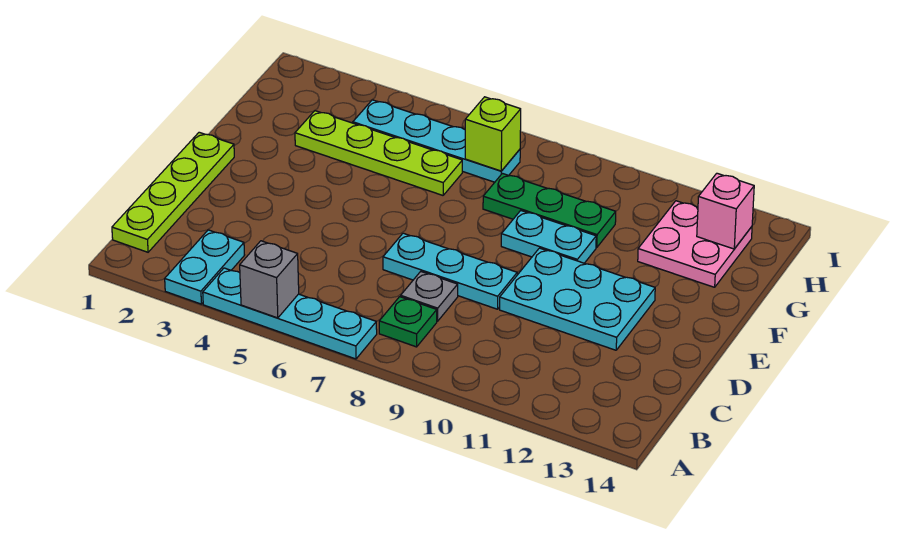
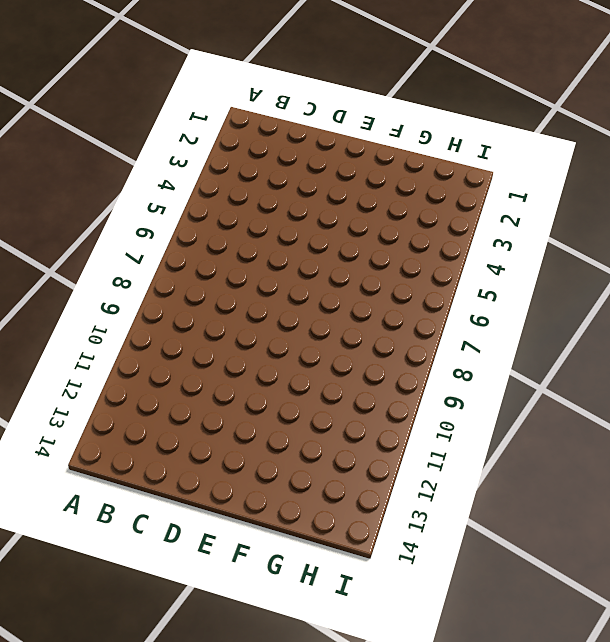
none -> cyan plate A3:B3 level 1
none -> cyan plate A4:A7 level 1
none -> lime plate B1:E1 level 1

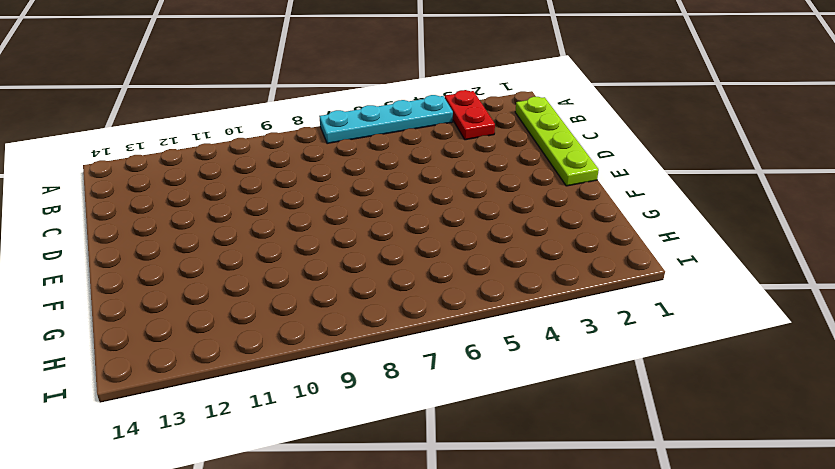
red plate A3:B3 level 1 -> cyan plate A3:B3 level 1
none -> green plate B8 level 1
none -> grey plate C8 level 1
none -> cyan plate D7:D9 level 1

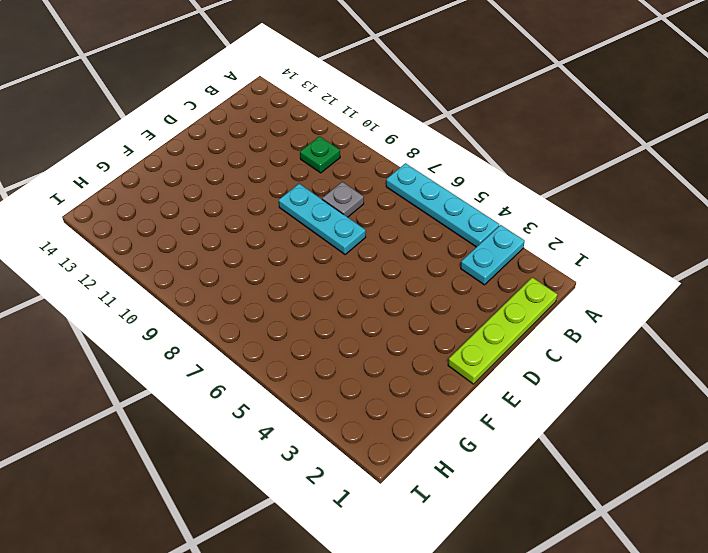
green plate B10 level 1 -> green plate B8 level 1
none -> cyan plate D10:E12 level 1
none -> cyan plate F9:F10 level 1
none -> lime plate G3:G6 level 1

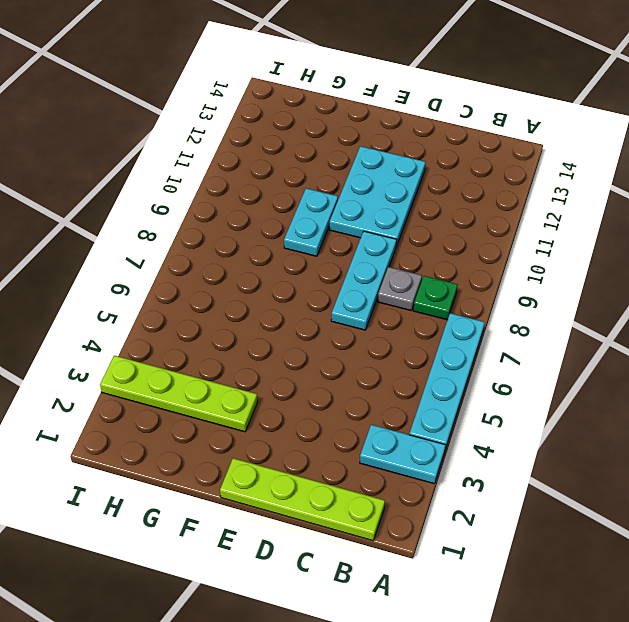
lime plate F3:I3 level 1 -> lime plate G3:G6 level 1
none -> green plate G8:G10 level 1
none -> pink plate G12:H13 level 1
none -> cyan plate H4:H7 level 1

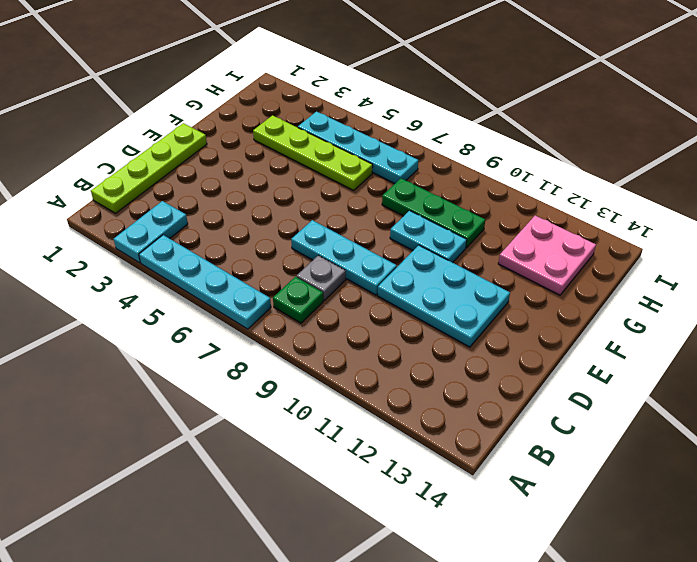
none -> grey brick A5 level 2
none -> lime brick H7 level 2
none -> pink brick H13 level 2

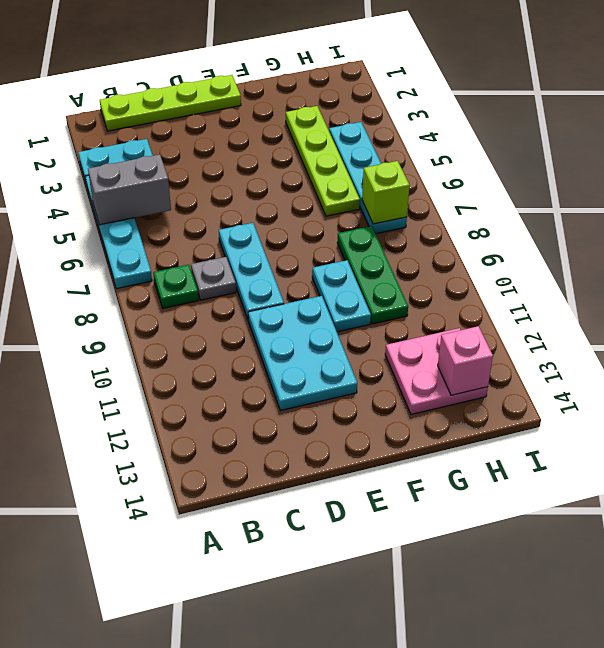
grey brick A5:B5 level 2 -> grey brick A5 level 2

